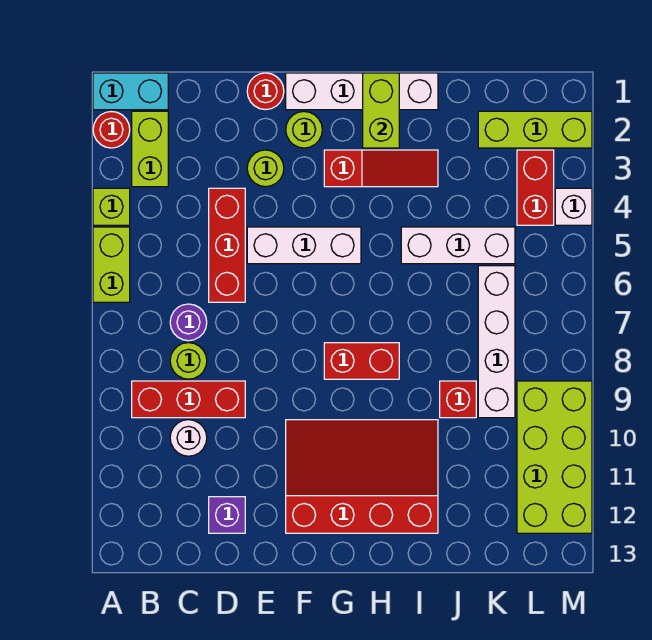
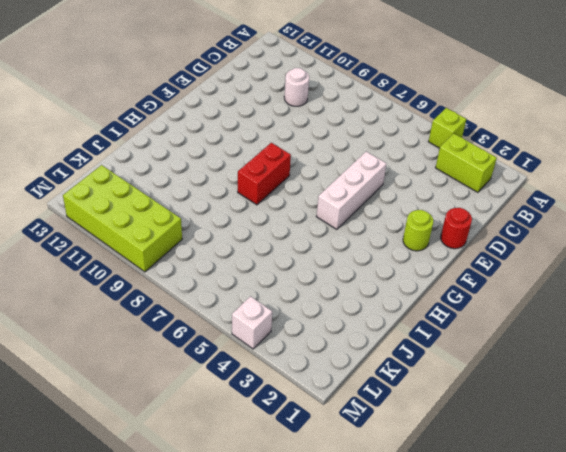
none -> cyan brick A1:B1 level 1
none -> red round brick A2 level 1
none -> lime brick A5:A6 level 1

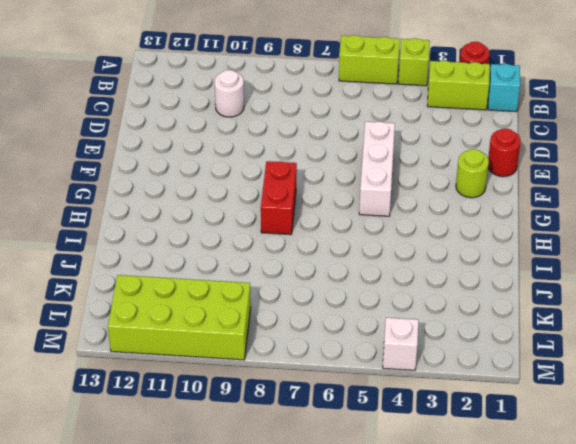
cyan brick B1 level 1 -> cyan brick A1:B1 level 1
none -> red brick B9:D9 level 1
none -> purple round brick C7 level 1
none -> lime round brick C8 level 1

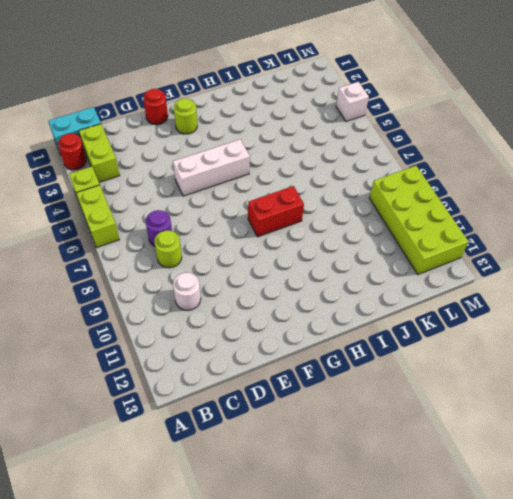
none -> red brick B9:D9 level 1
none -> red brick D4:D6 level 1
none -> purple brick D12 level 1

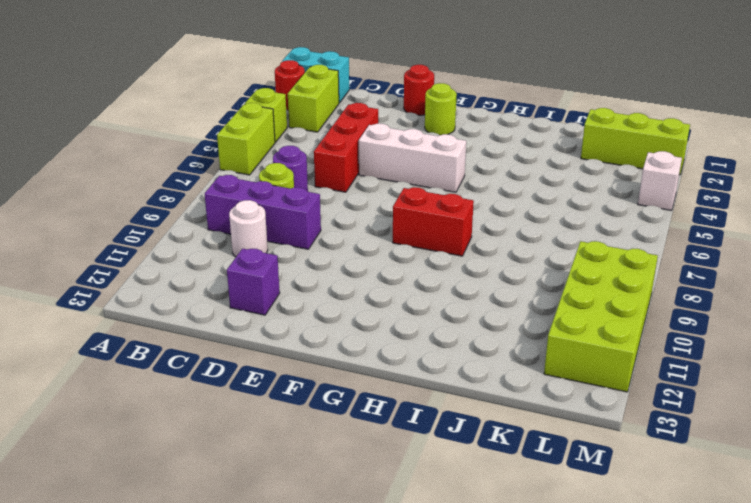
purple brick B9:D9 level 1 -> red brick B9:D9 level 1
none -> lime round brick E3 level 1
none -> white brick F1:I1 level 1
none -> red slope F10:I12 level 1 top 12

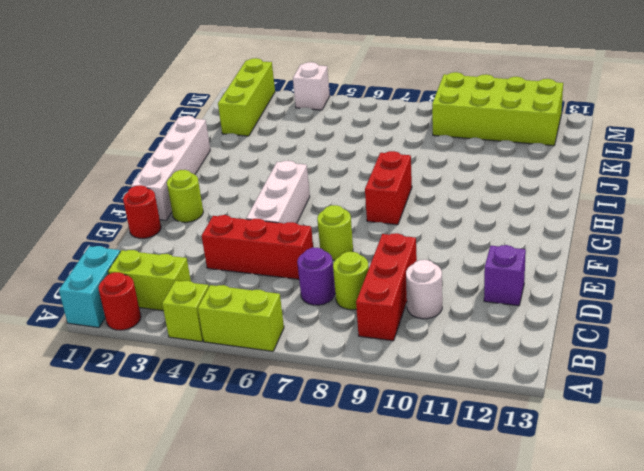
lime round brick E7 level 1 -> lime round brick E3 level 1
none -> red slope F10:I12 level 1 top 12
none -> red slope G3:I3 level 1 top G
none -> white brick I5:K5 level 1

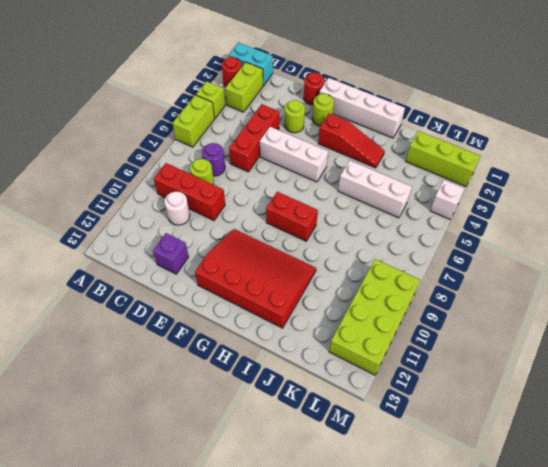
none -> red brick J9 level 1
none -> white brick K6:K9 level 1
none -> red brick L3:L4 level 1

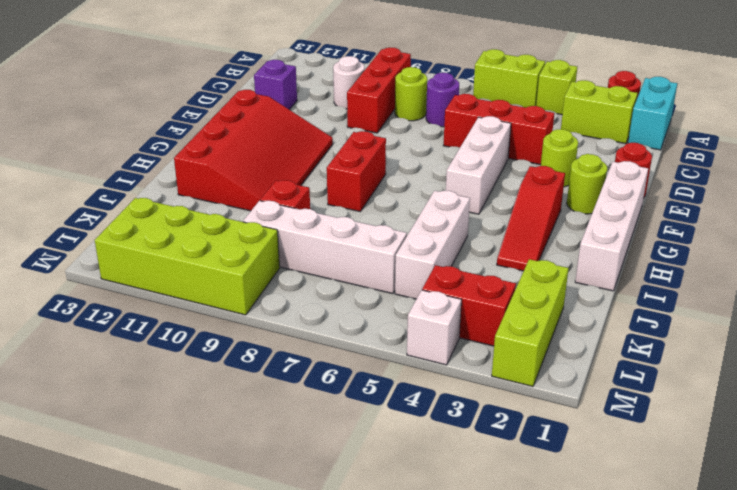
none -> lime brick H1:H2 level 2

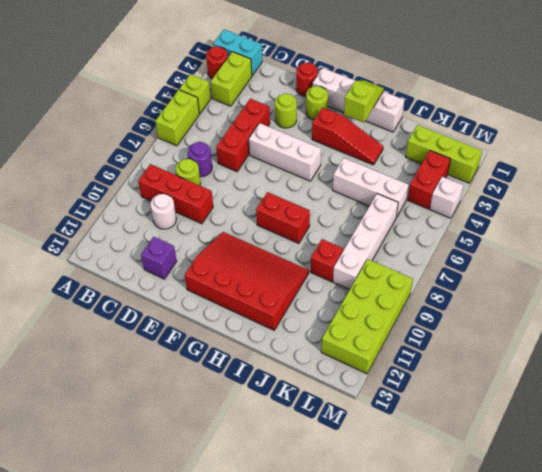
lime slope H1:H2 level 2 top 2 -> lime brick H1:H2 level 2

